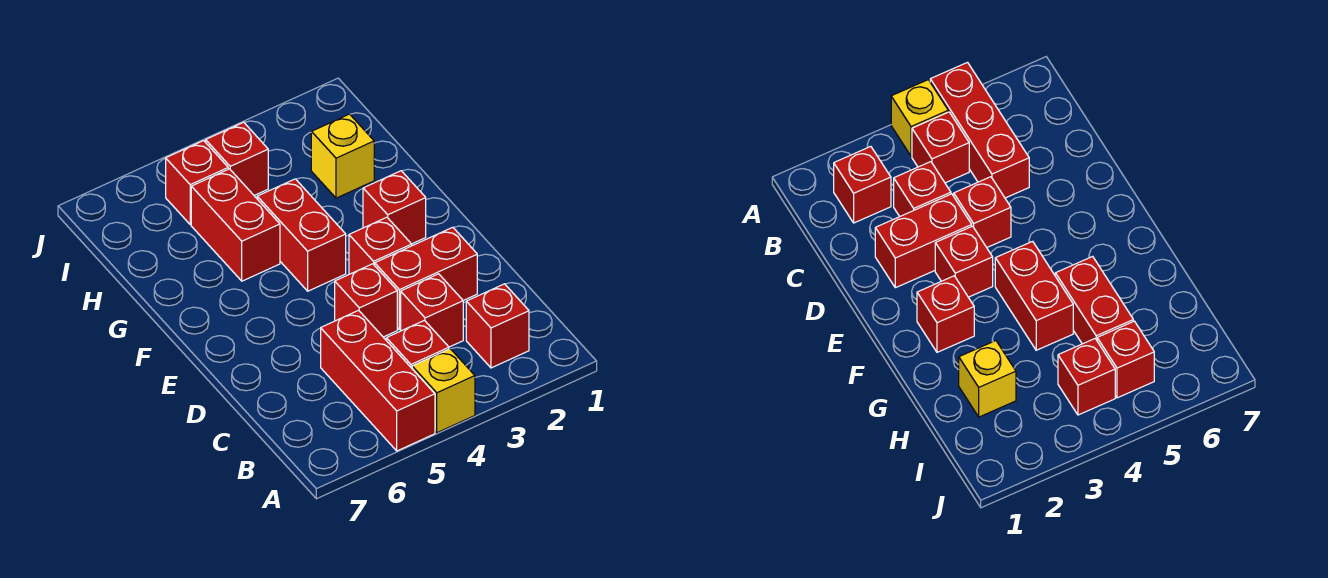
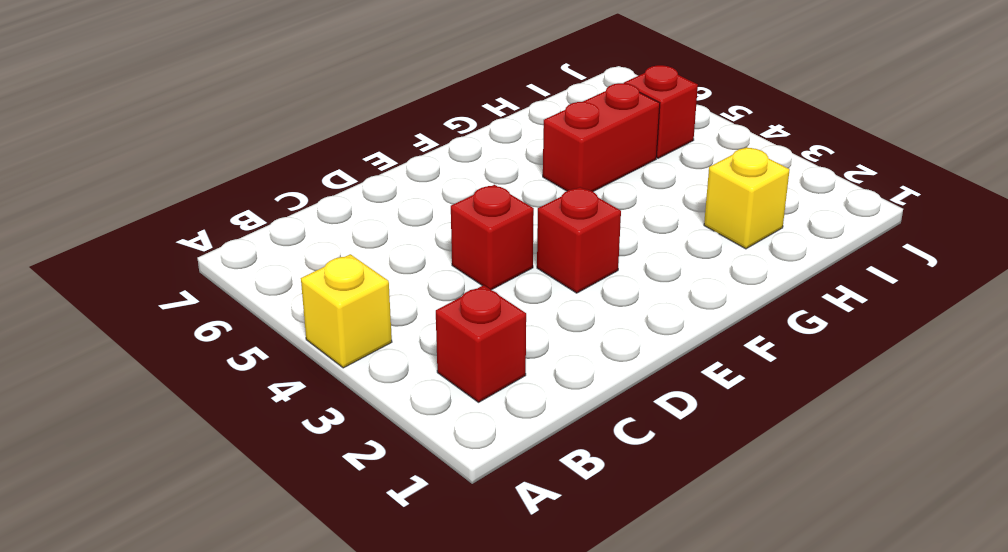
none -> red brick A5:C5 level 1
none -> red brick B4 level 1
none -> red brick C3 level 1

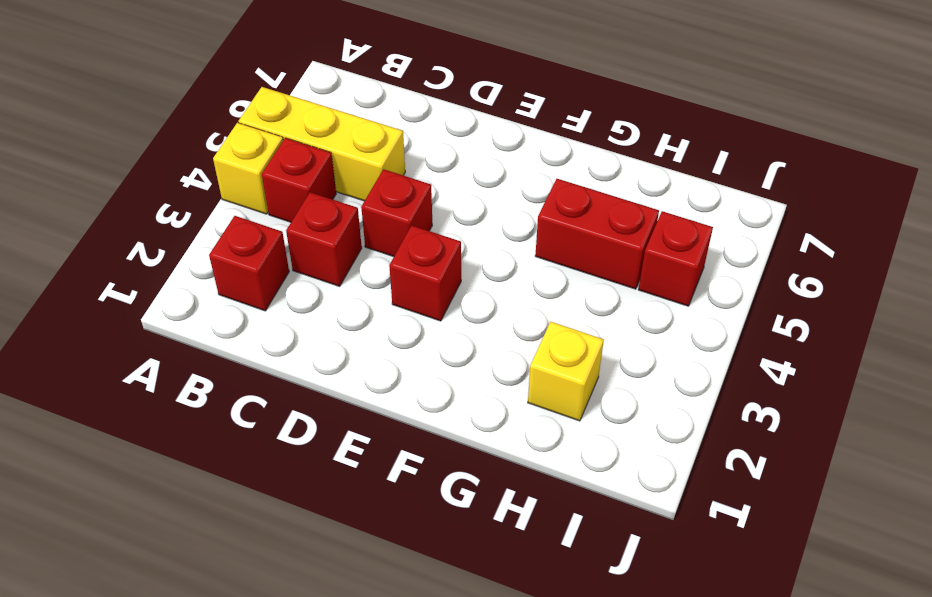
yellow brick A5:C5 level 1 -> red brick A5:C5 level 1
none -> red brick D2:D3 level 1
none -> red brick F2 level 1
none -> red brick F4:G4 level 1

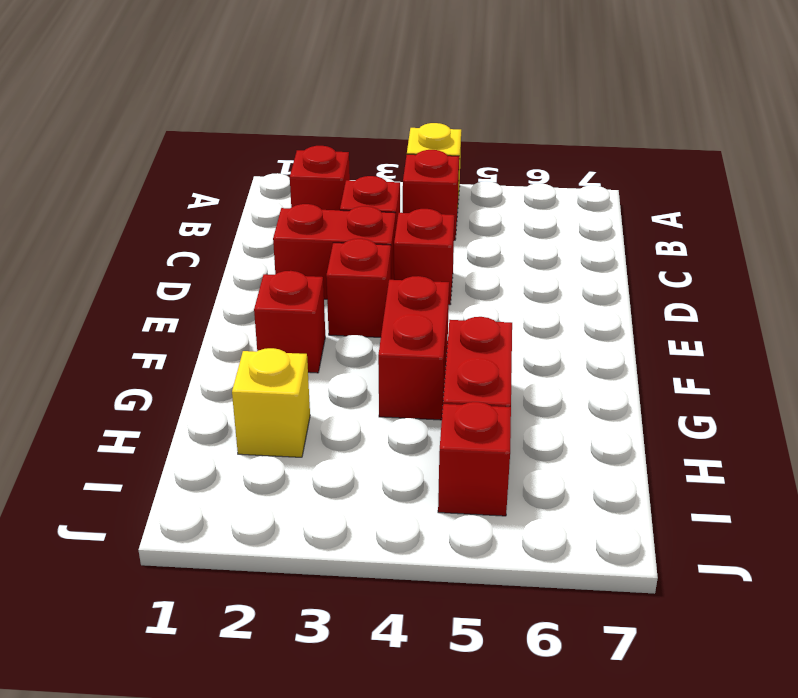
none -> red brick A5:C5 level 1
none -> red brick I4 level 1

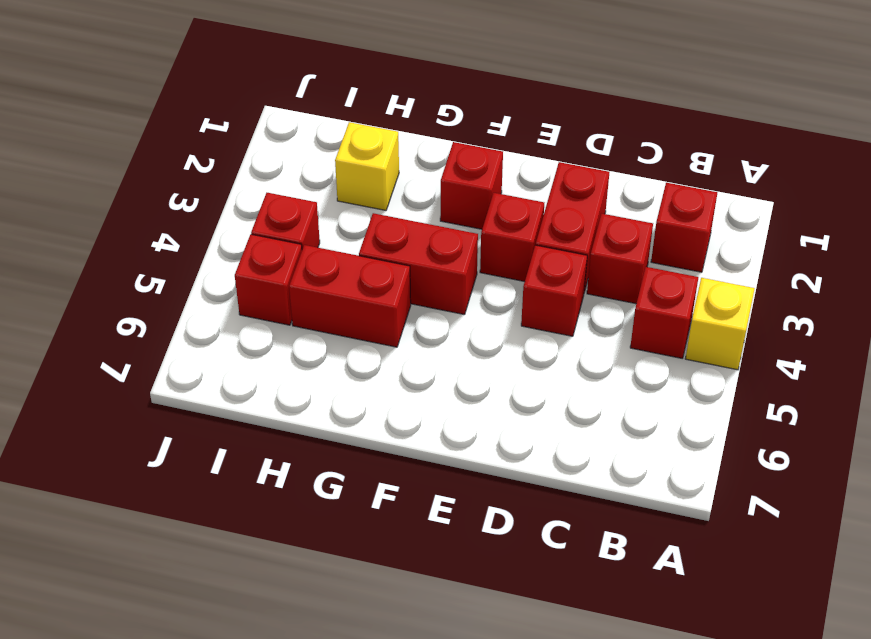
none -> red brick A5:C5 level 1

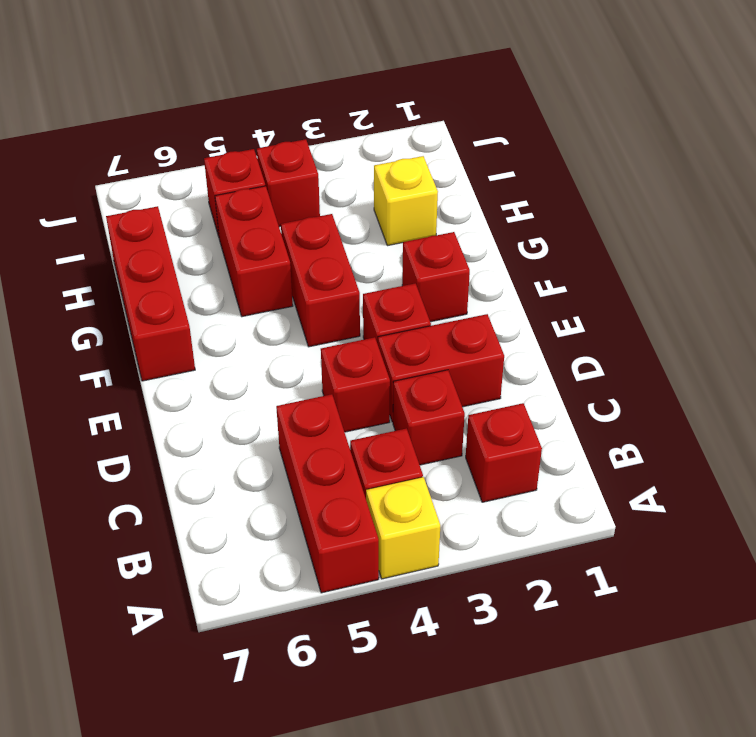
red brick F7:H7 level 1 -> none

